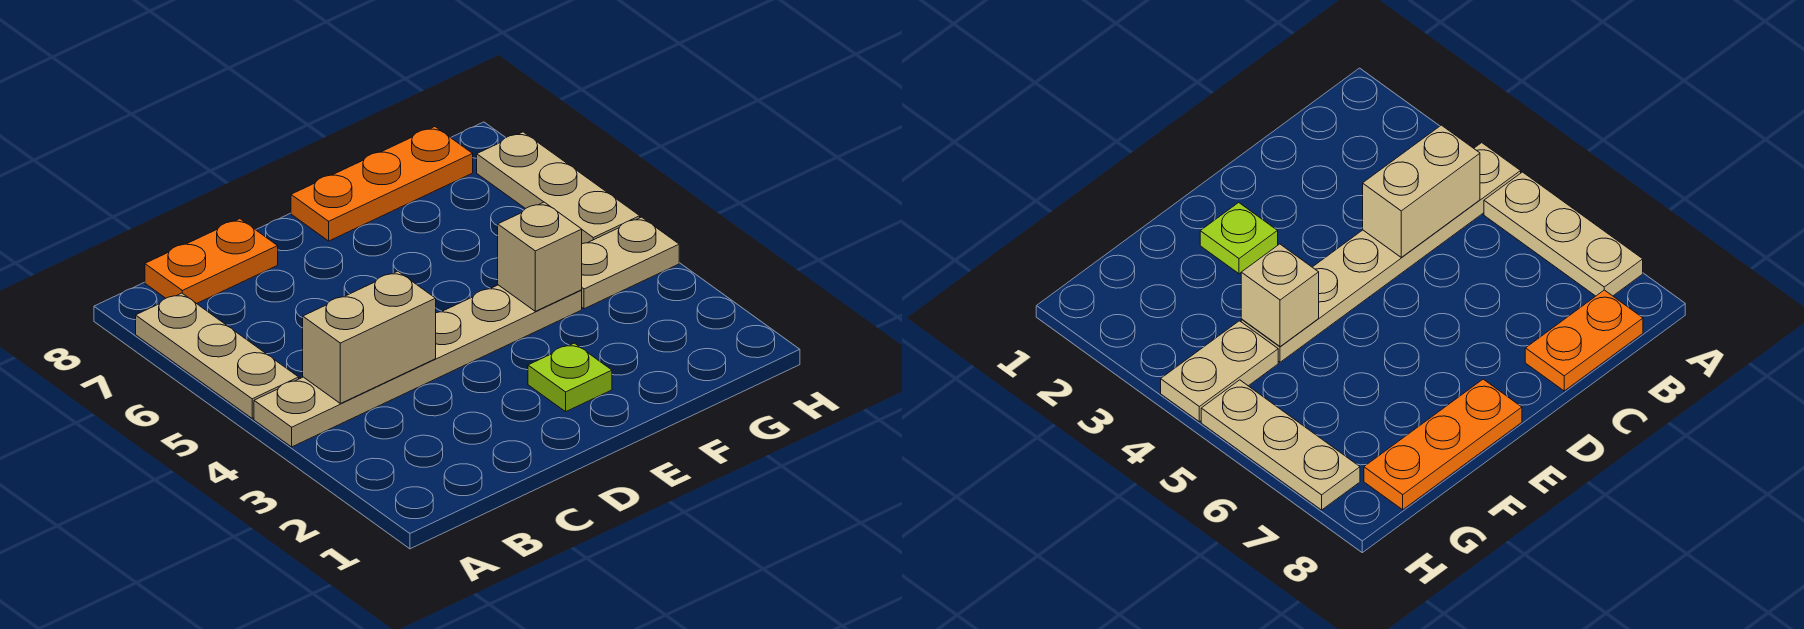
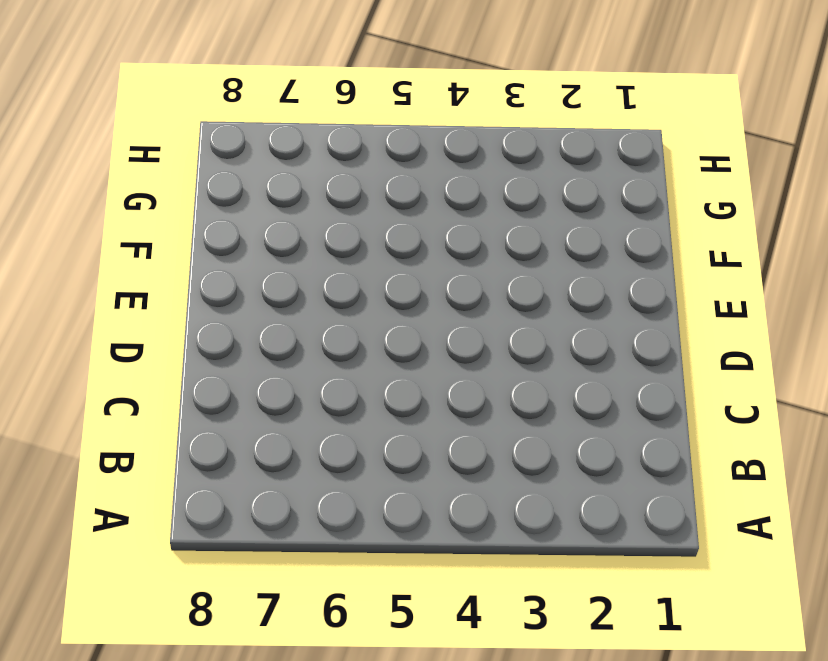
none -> tan plate A4:F4 level 1
none -> tan plate A5:A7 level 1

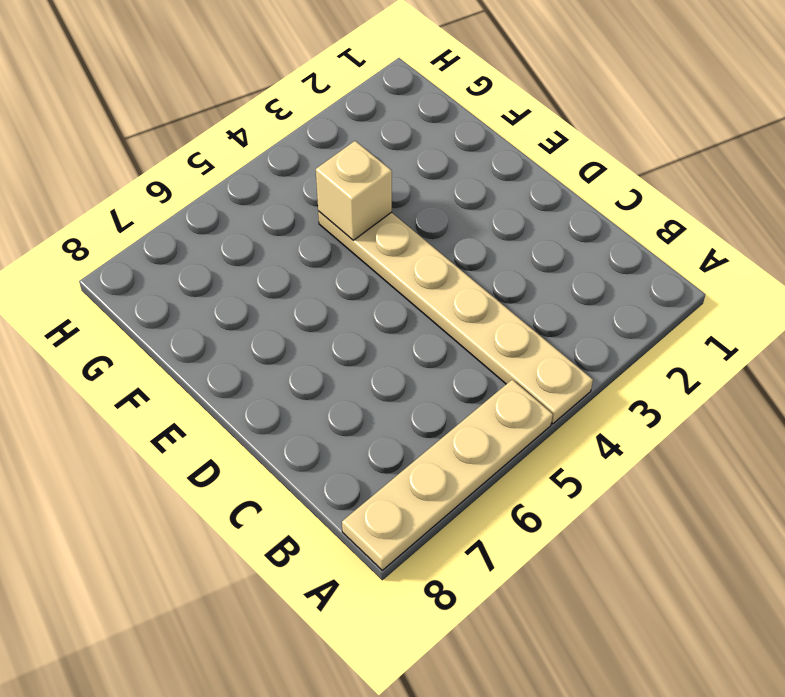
tan plate A5:A8 level 1 -> tan plate A5:A7 level 1
none -> orange plate B8:C8 level 1
none -> lime plate E2 level 1

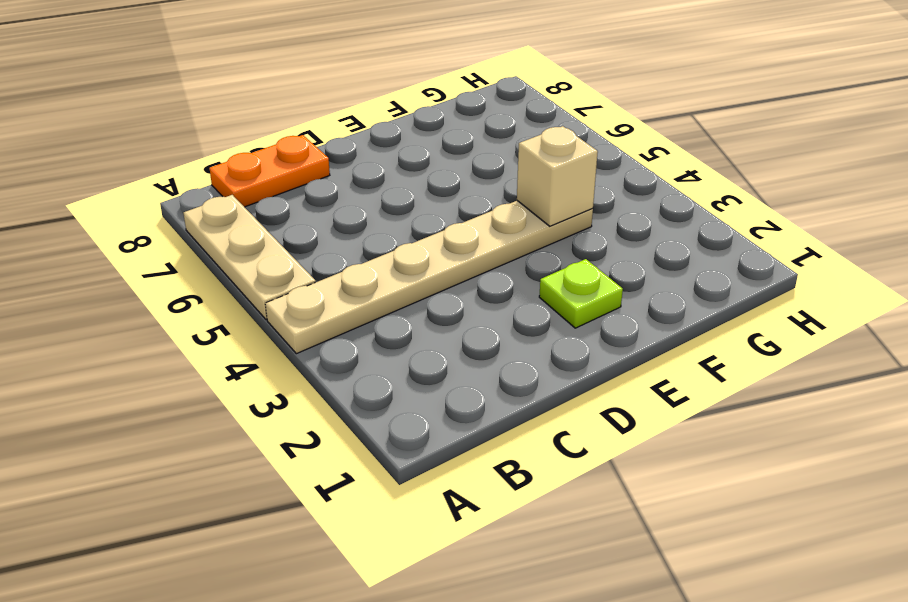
none -> orange plate E8:G8 level 1
none -> tan plate G4:H4 level 1

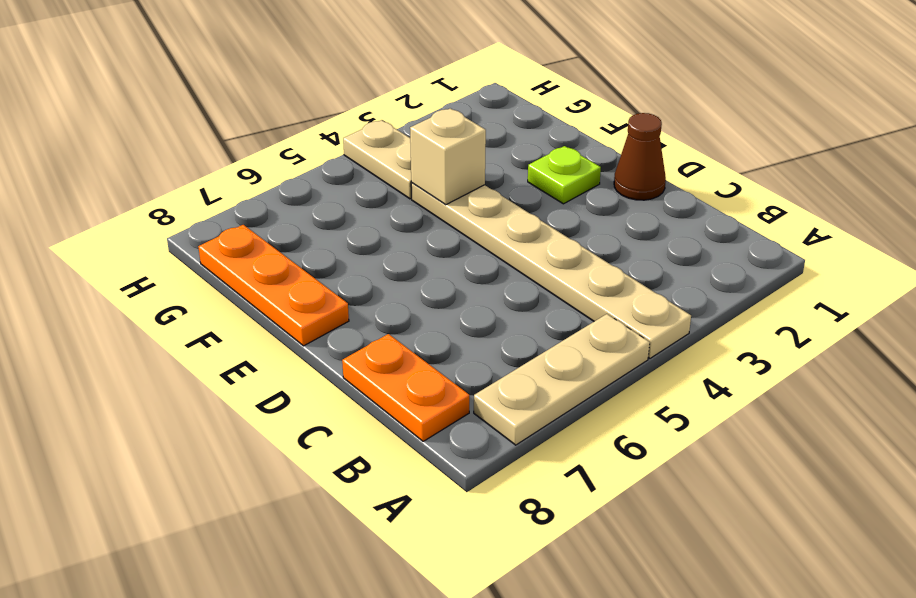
brown cone D1 level 1 -> none
none -> tan plate H5:H7 level 1
none -> tan brick B4:C4 level 2

